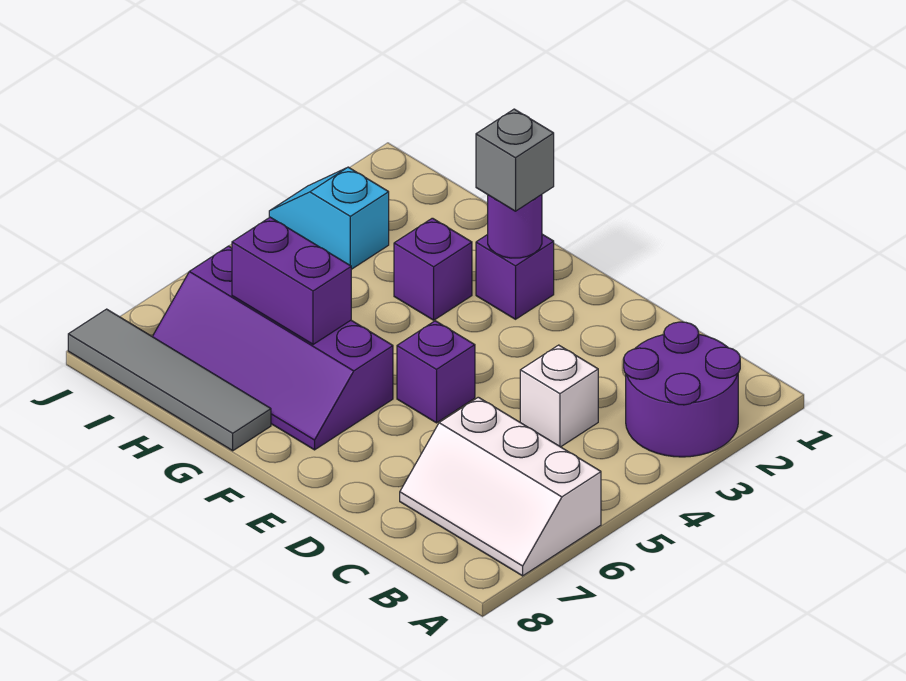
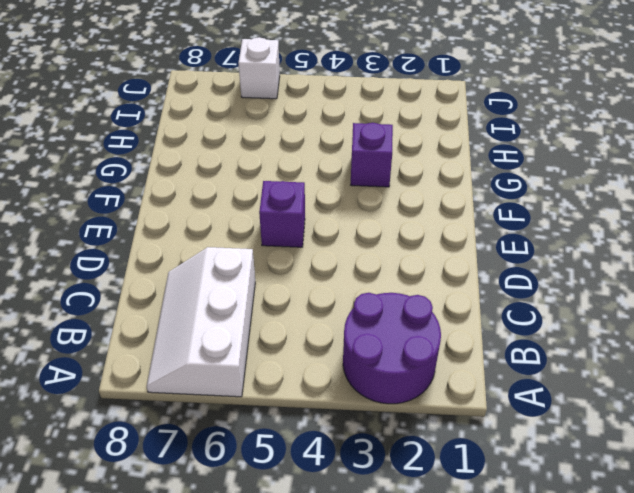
white brick J6 level 1 -> white brick C4 level 1
none -> purple brick F2 level 1
none -> purple slope F6:I7 level 1 top 6
none -> grey tile G8:J8 level 1

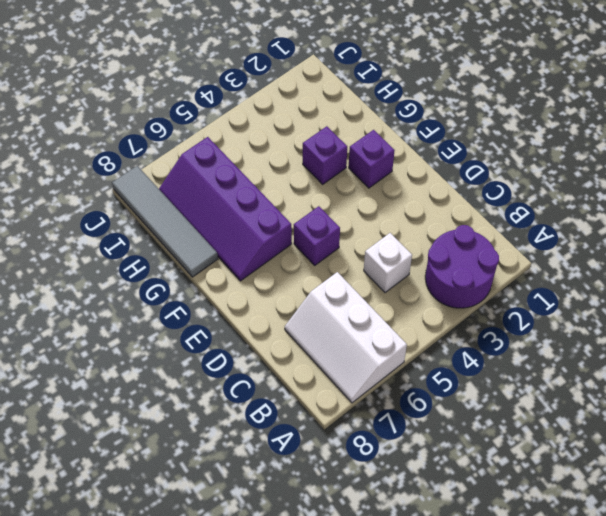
none -> cyan slope I3:J3 level 1 top I
none -> purple round brick F2 level 2
none -> purple brick G6:H6 level 2

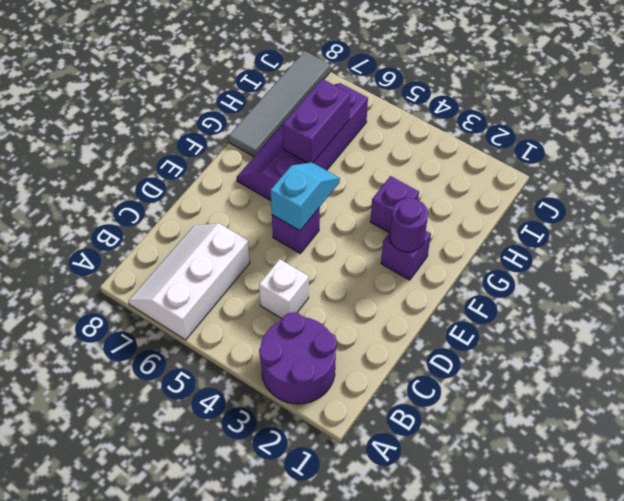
cyan slope E5:F5 level 2 top E -> cyan slope I3:J3 level 1 top I
none -> grey brick F2 level 3

